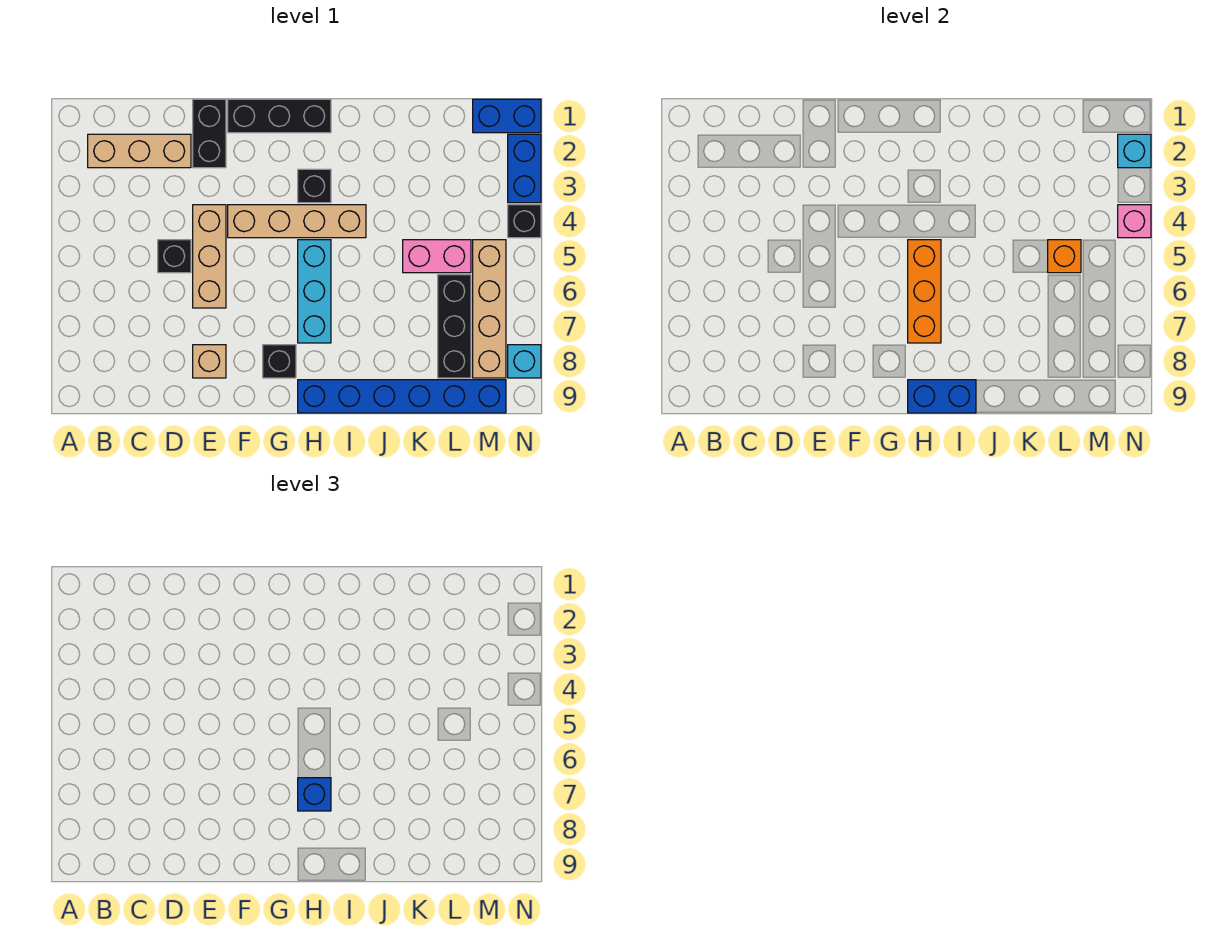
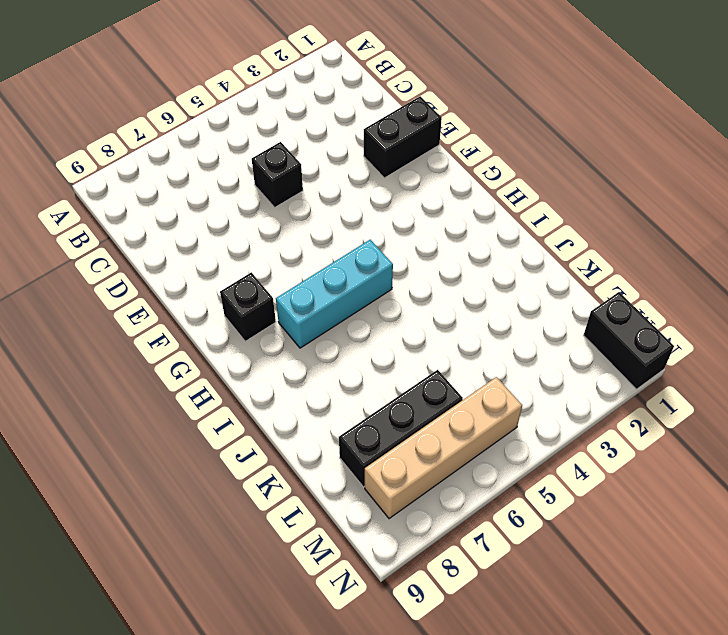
black brick M1:N1 level 1 -> blue brick M1:N1 level 1
none -> tan brick B2:D2 level 1
none -> tan brick E4:E6 level 1
none -> tan brick E8 level 1

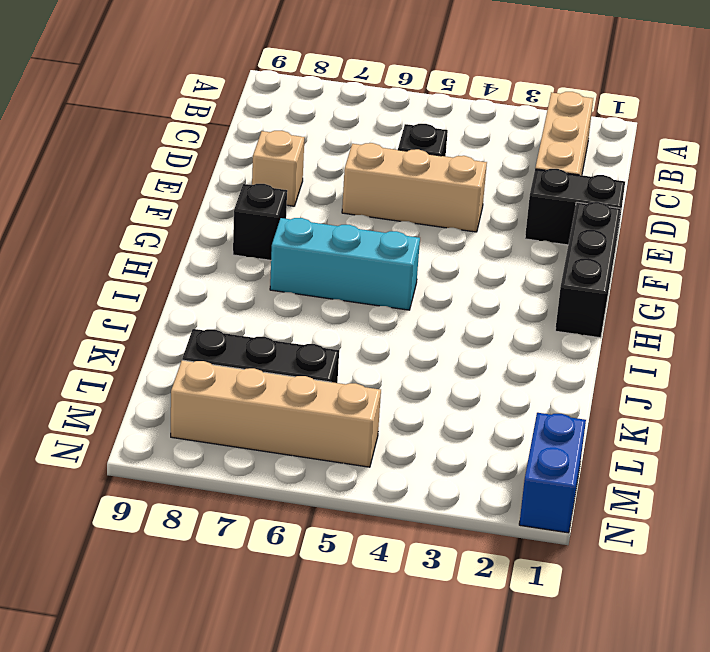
none -> tan brick F4:I4 level 1
none -> black brick H3 level 1
none -> blue brick H9:M9 level 1

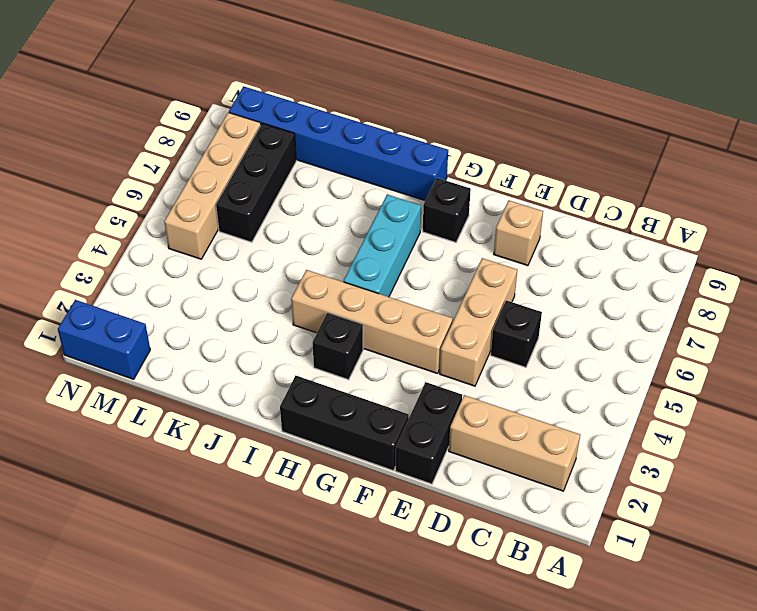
none -> pink brick K5:L5 level 1
none -> blue brick N2:N3 level 1
none -> black brick N4 level 1

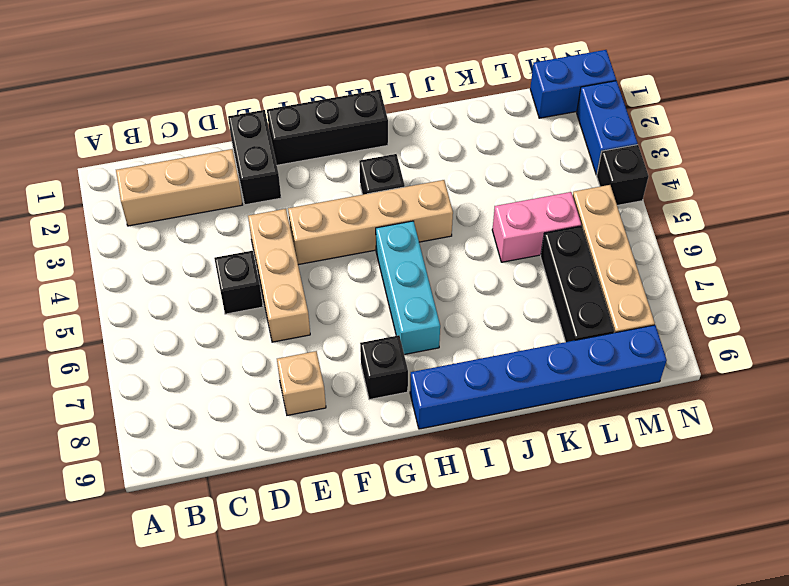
none -> cyan brick N8 level 1
none -> orange brick H5:H7 level 2
none -> blue brick H9:I9 level 2

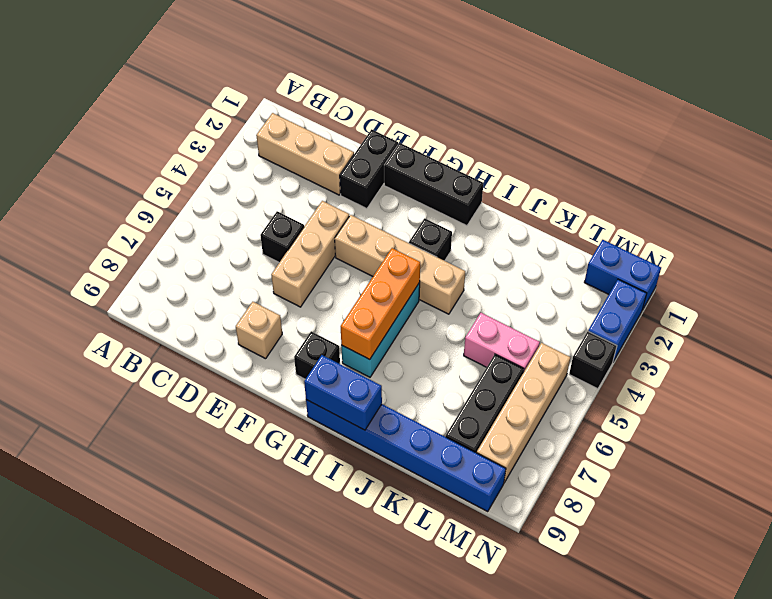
none -> cyan brick N8 level 1
none -> orange brick L5 level 2
none -> cyan brick N2 level 2

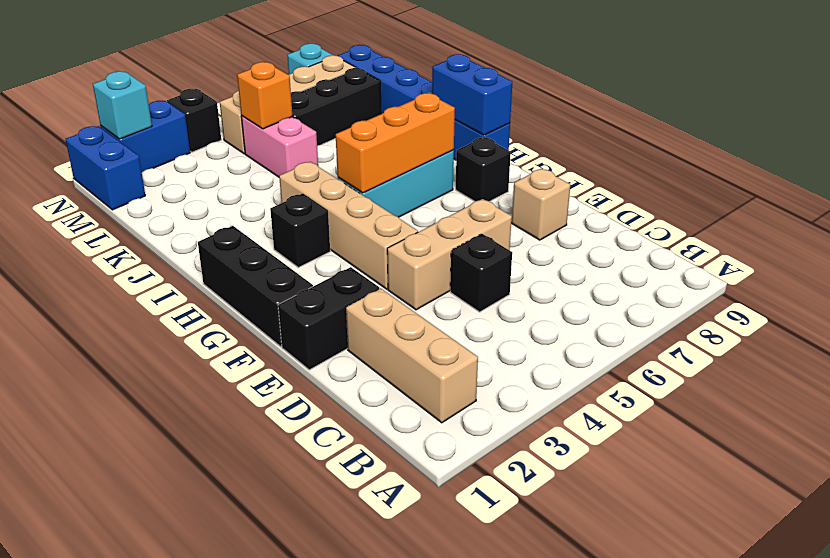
none -> pink brick N4 level 2
none -> blue brick H7 level 3

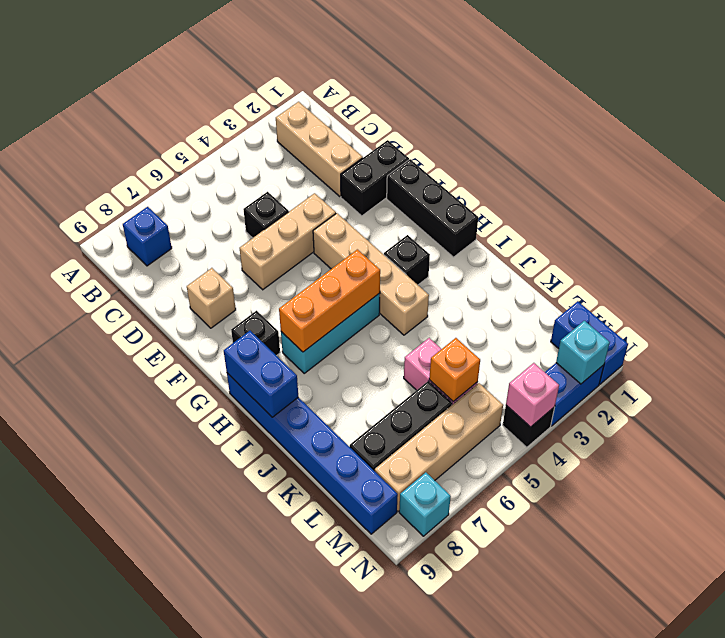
blue brick B8 level 1 -> blue brick H7 level 3

